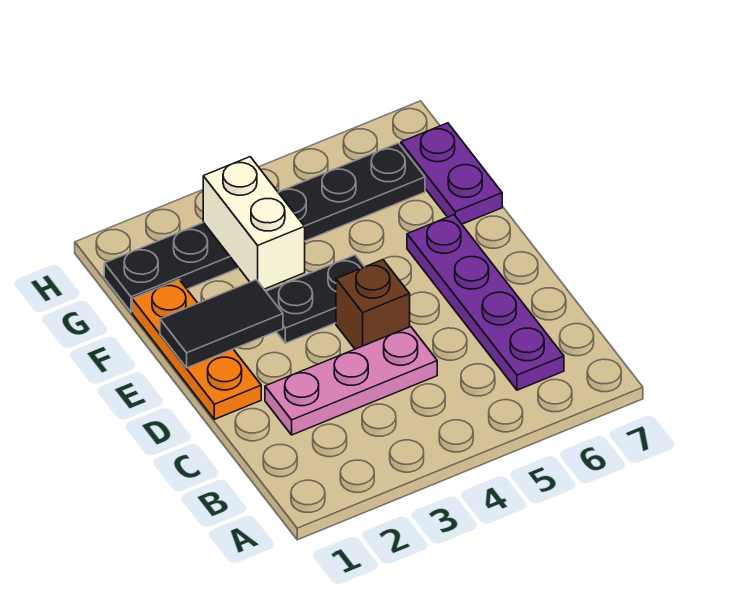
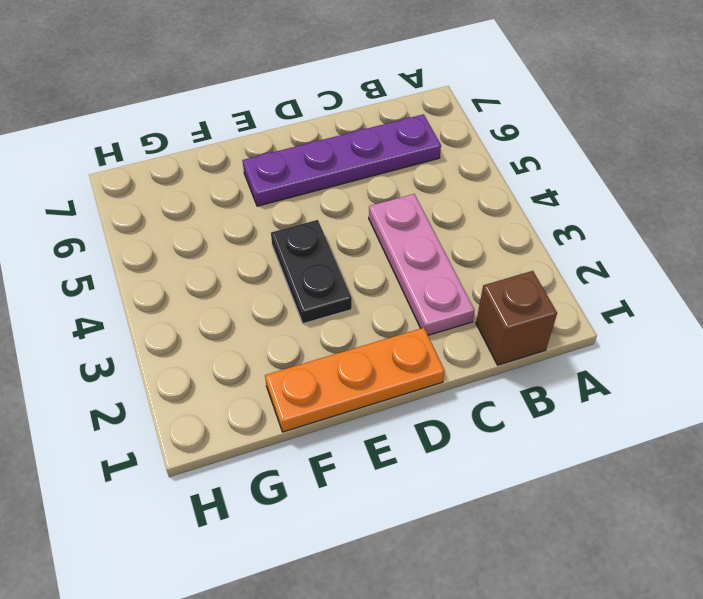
brown brick B1 level 1 -> brown brick D4 level 1
none -> purple plate F7:G7 level 1
none -> black plate G1:G6 level 1

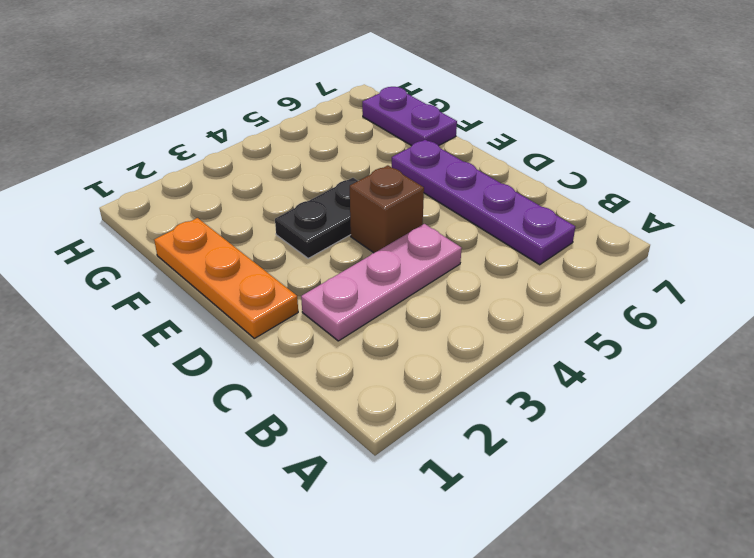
none -> black plate G1:G6 level 1
none -> black tile E1:E2 level 2

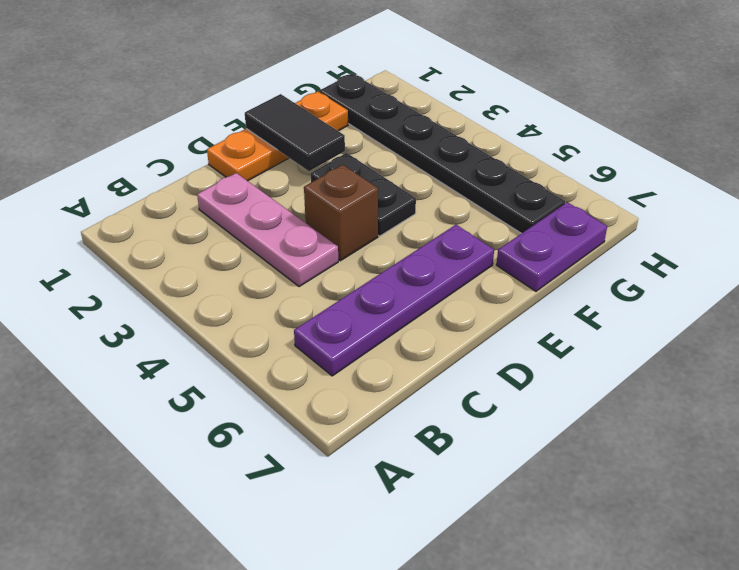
none -> white brick F3:G3 level 2

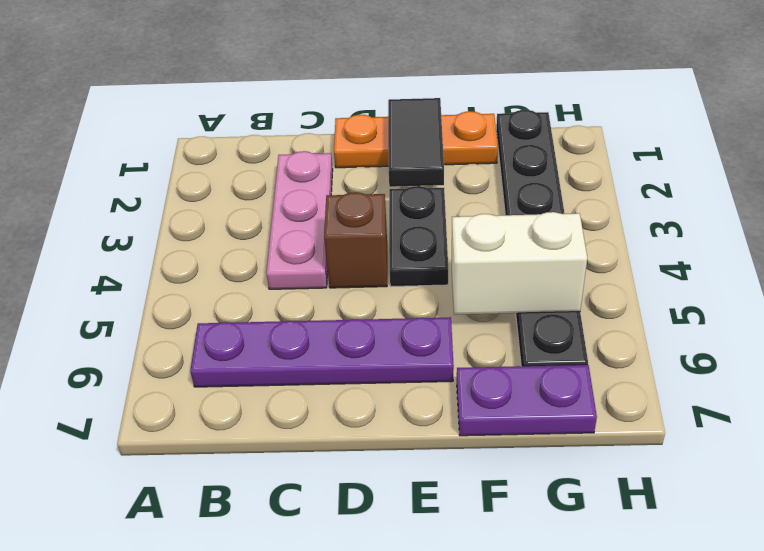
white brick F5:G5 level 2 -> white brick F3:G3 level 2

